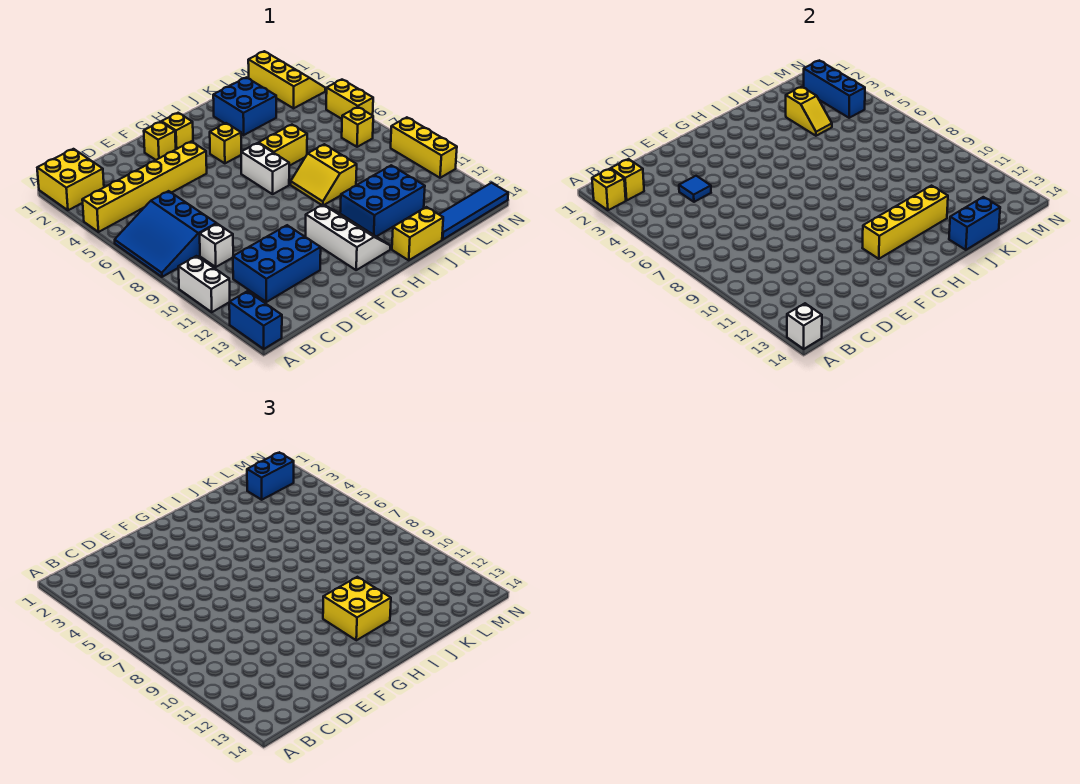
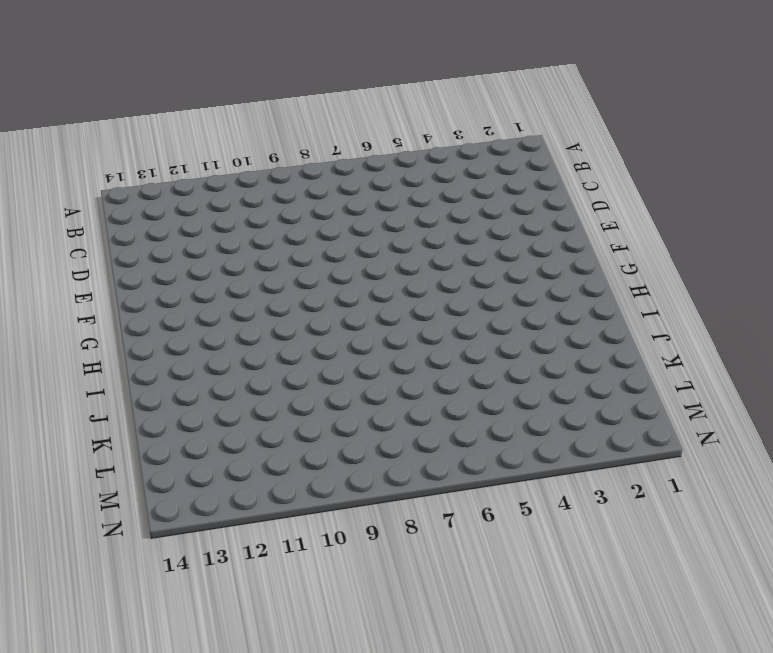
none -> yellow brick A1:B2 level 1
none -> yellow brick A4:F4 level 1
none -> blue slope A6:C8 level 1 top C
none -> white brick A10:A11 level 1

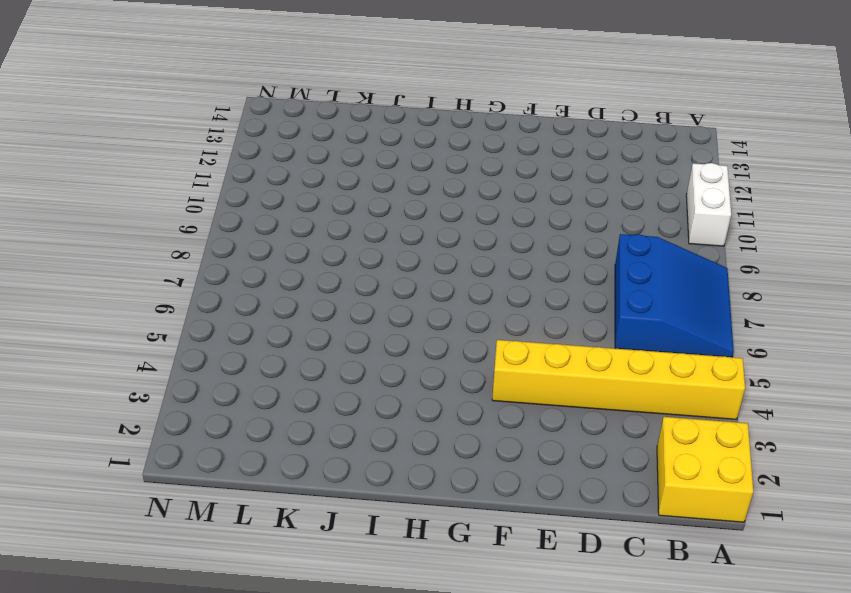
none -> blue brick A13:A14 level 1
none -> white brick C9 level 1
none -> blue brick C11:E12 level 1
none -> yellow brick F2 level 1

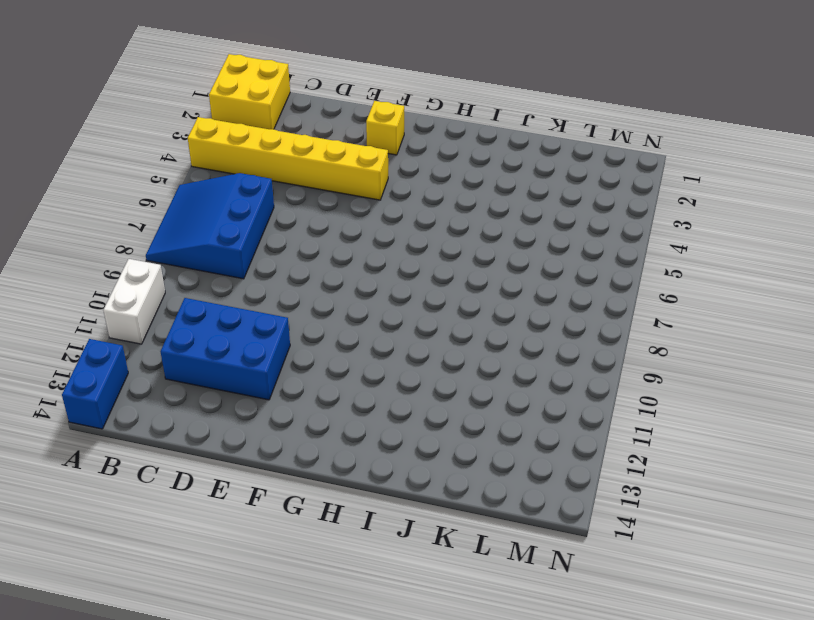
none -> white brick C9 level 1
none -> yellow brick G2 level 1
none -> white slope G11:H13 level 1 top G
none -> yellow brick H4 level 1

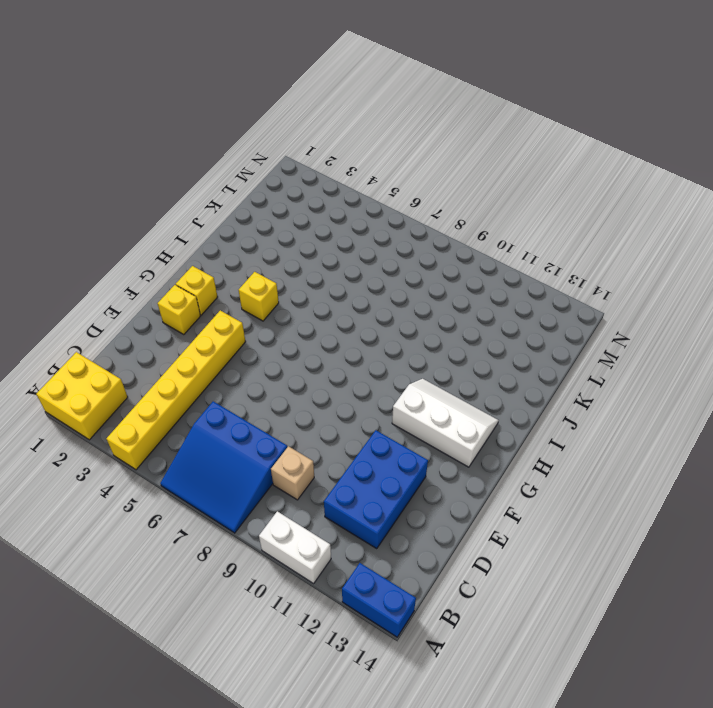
tan brick C9 level 1 -> white brick C9 level 1
none -> white brick H6:H7 level 1
none -> yellow brick I6:J6 level 1
none -> yellow slope I8:J9 level 1 top J
none -> blue brick I11:K12 level 1

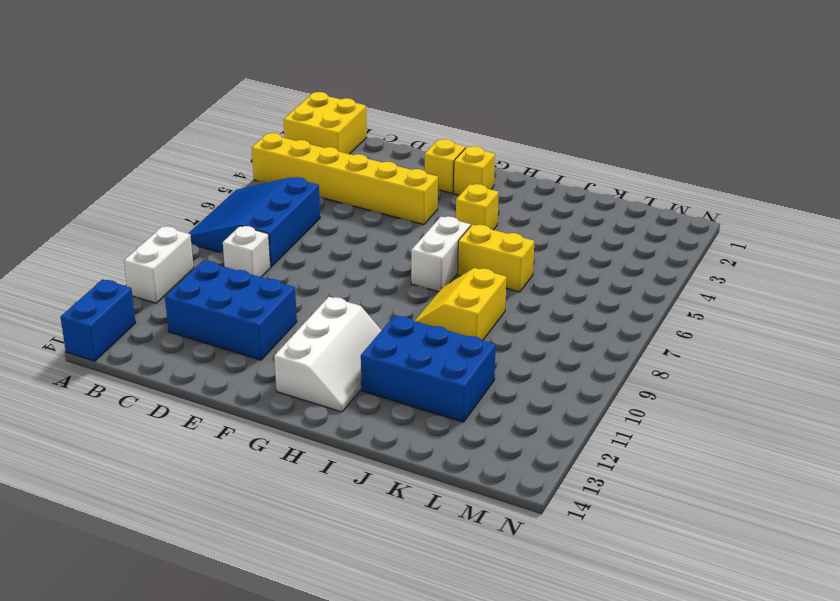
none -> yellow brick I14:J14 level 1
none -> blue brick J2:K3 level 1
none -> blue tile K14:N14 level 1
none -> yellow slope M1:N3 level 1 top M

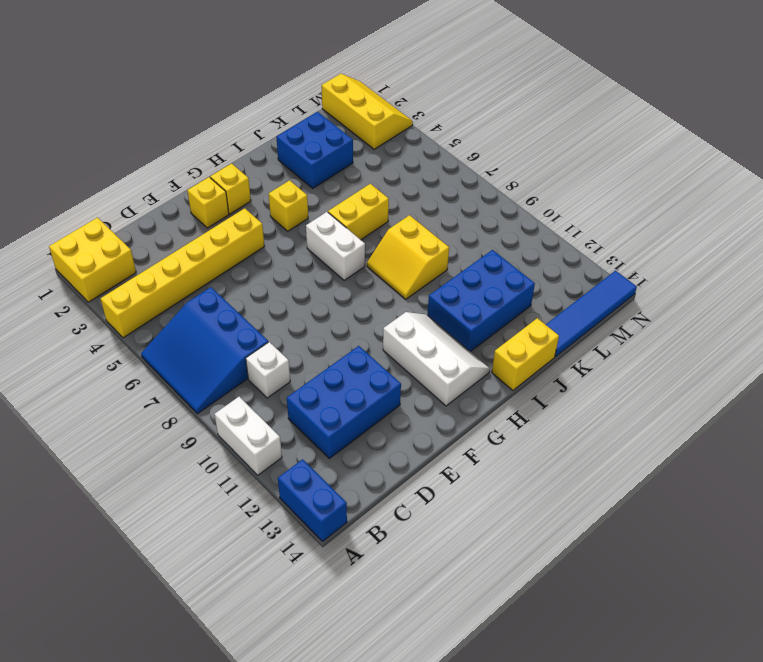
none -> yellow brick M7 level 1
none -> yellow brick N5:N6 level 1
none -> yellow brick N9:N11 level 1
none -> yellow brick A2 level 2

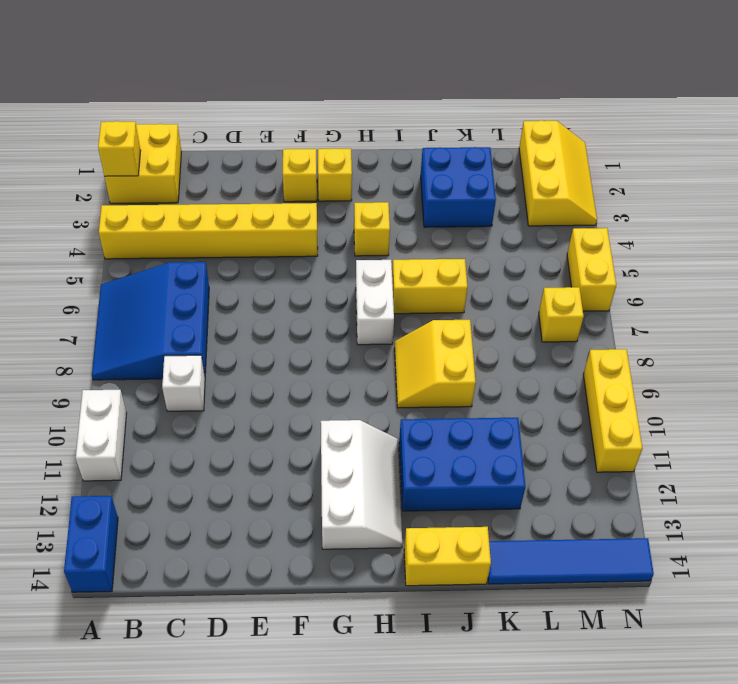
none -> blue brick C11:E12 level 1
none -> white brick A14 level 2
none -> yellow brick B2 level 2
none -> blue tile D4 level 2

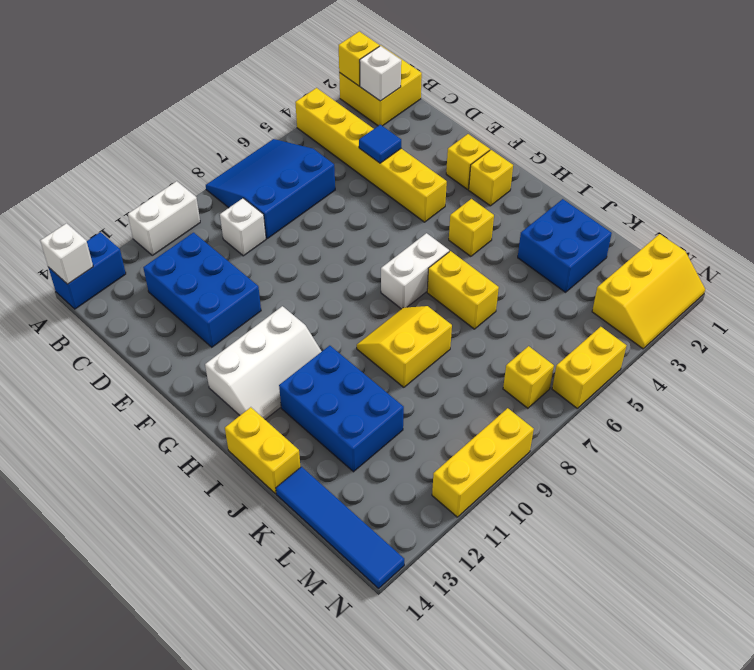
white brick B2 level 2 -> yellow brick B2 level 2
none -> yellow brick G12:J12 level 2
none -> blue brick J14:K14 level 2
none -> yellow slope K3:K4 level 2 top 3
none -> blue brick M2:M4 level 2

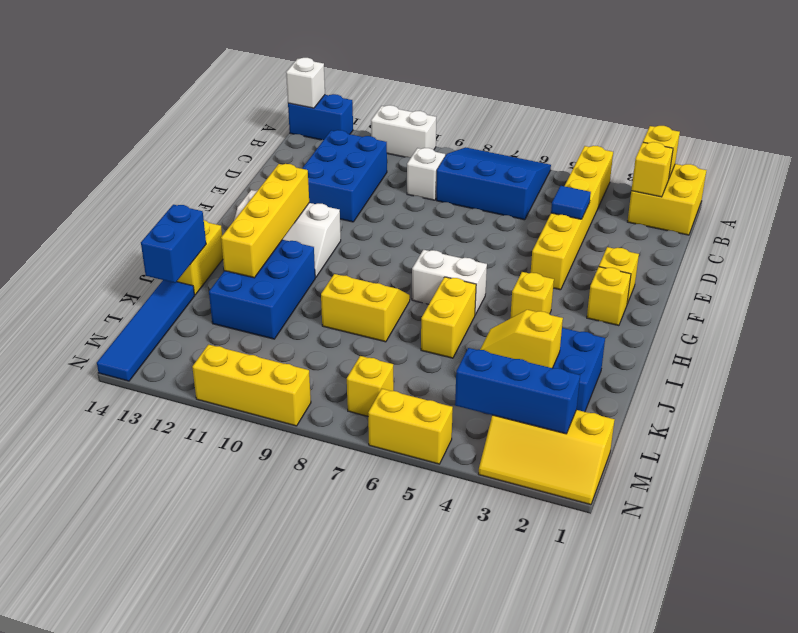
none -> yellow brick H11:I12 level 3
none -> blue brick L2:M2 level 3

